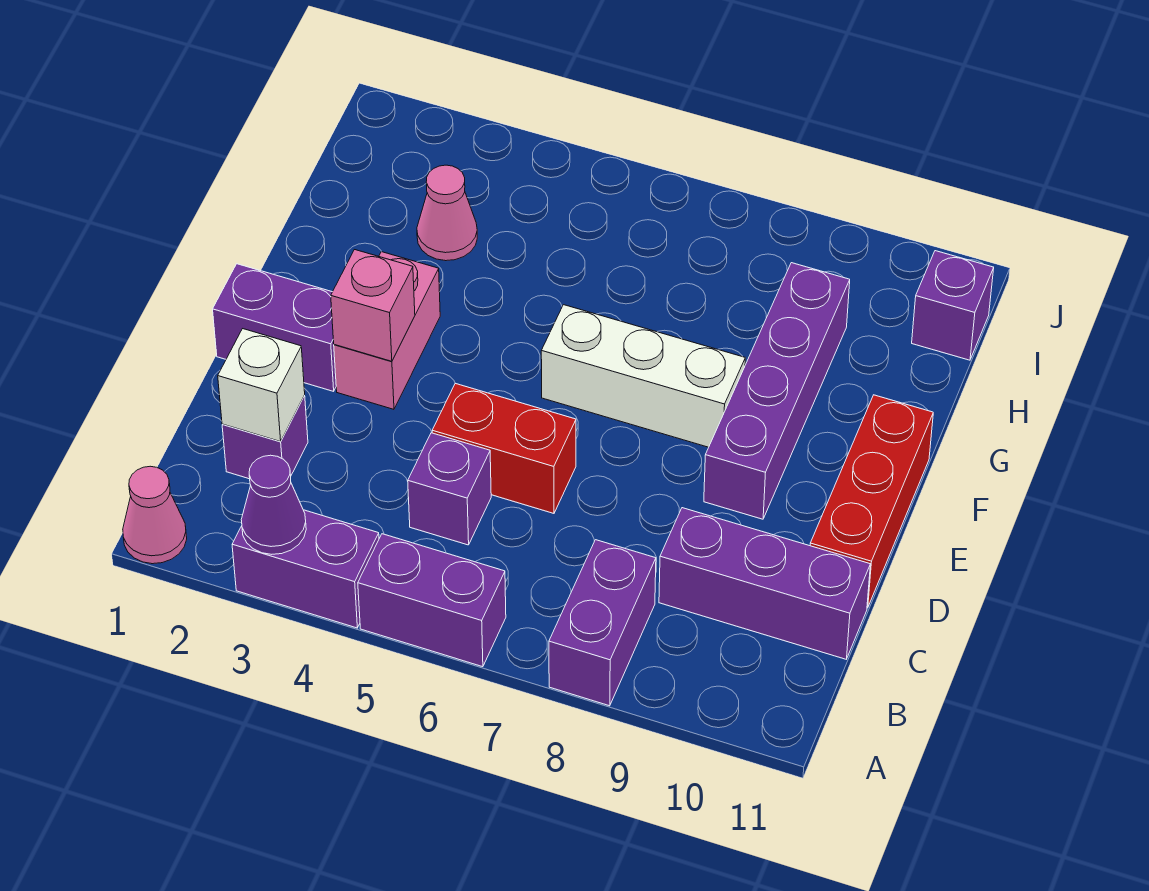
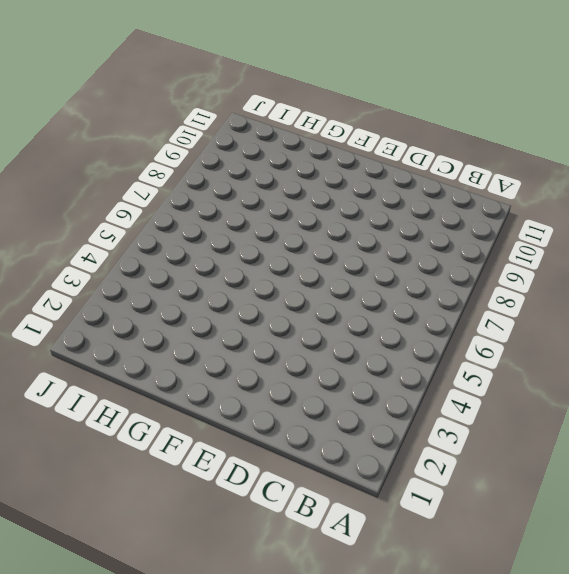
none -> pink cone A1 level 1
none -> purple brick A3:A4 level 1
none -> purple brick A5:A6 level 1

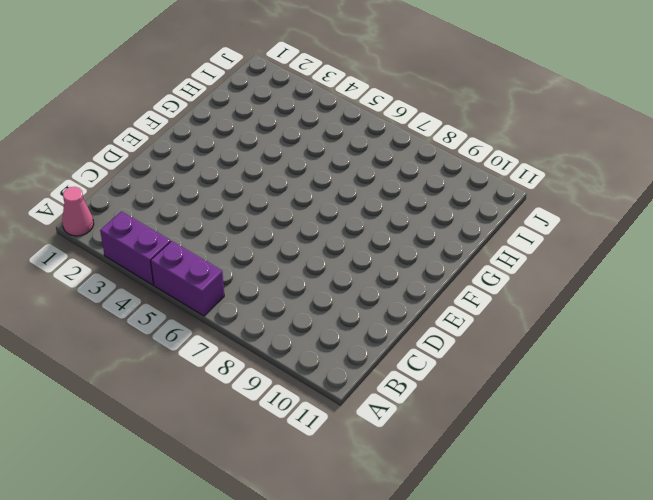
none -> purple brick A8:B8 level 1
none -> purple brick C2 level 1
none -> purple brick C5 level 1

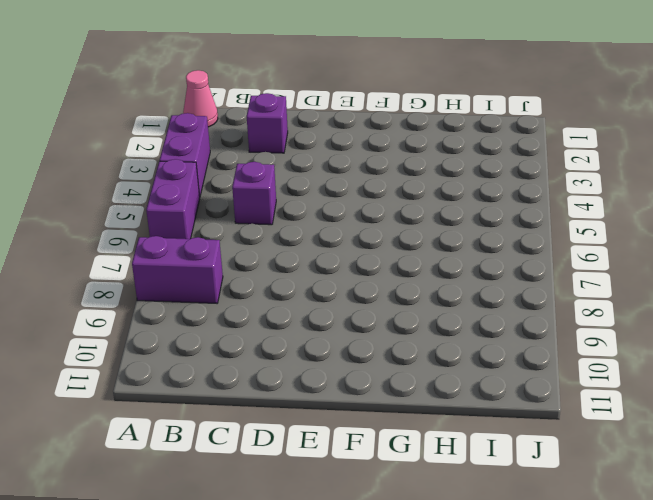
none -> purple brick C9:C11 level 1
none -> red brick D5:D6 level 1
none -> red brick D11:F11 level 1

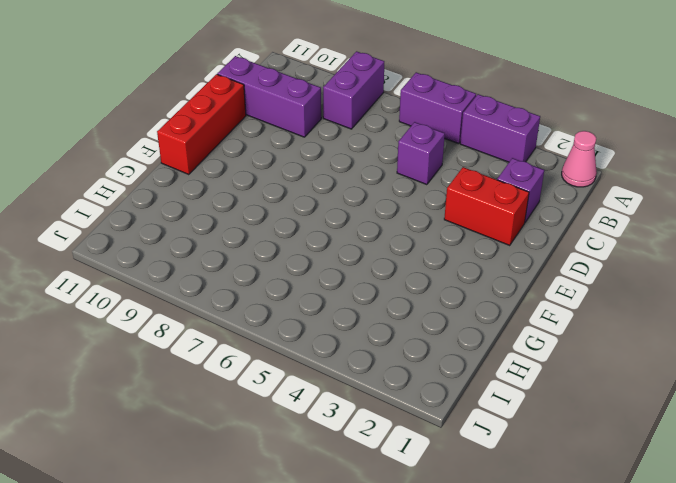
red brick D2:D3 level 1 -> red brick D5:D6 level 1
none -> purple brick E1:E2 level 1
none -> pink brick E3:F3 level 1
none -> purple brick E9:H9 level 1

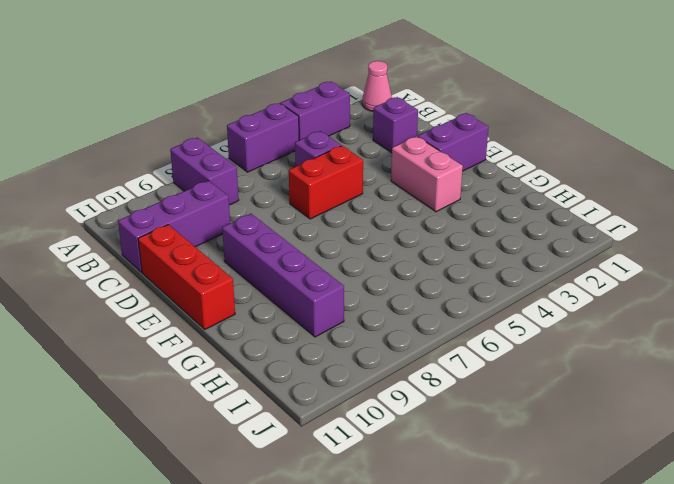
none -> white brick F6:F8 level 1
none -> pink cone H3 level 1
none -> purple brick I11 level 1

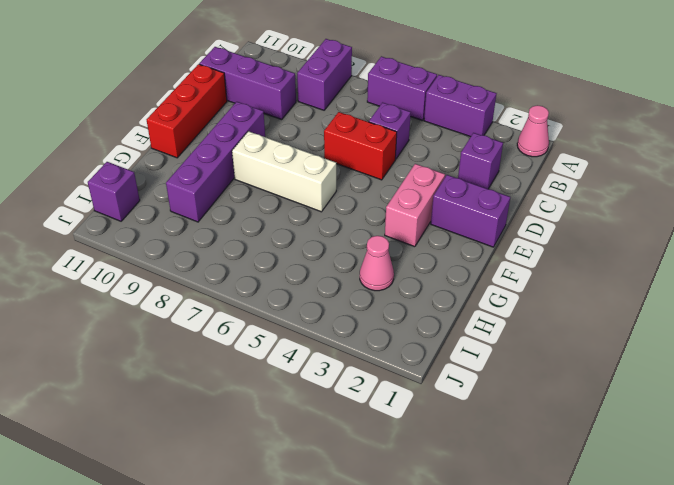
none -> purple cone A3 level 2
none -> white brick C2 level 2
none -> pink brick E3 level 2

